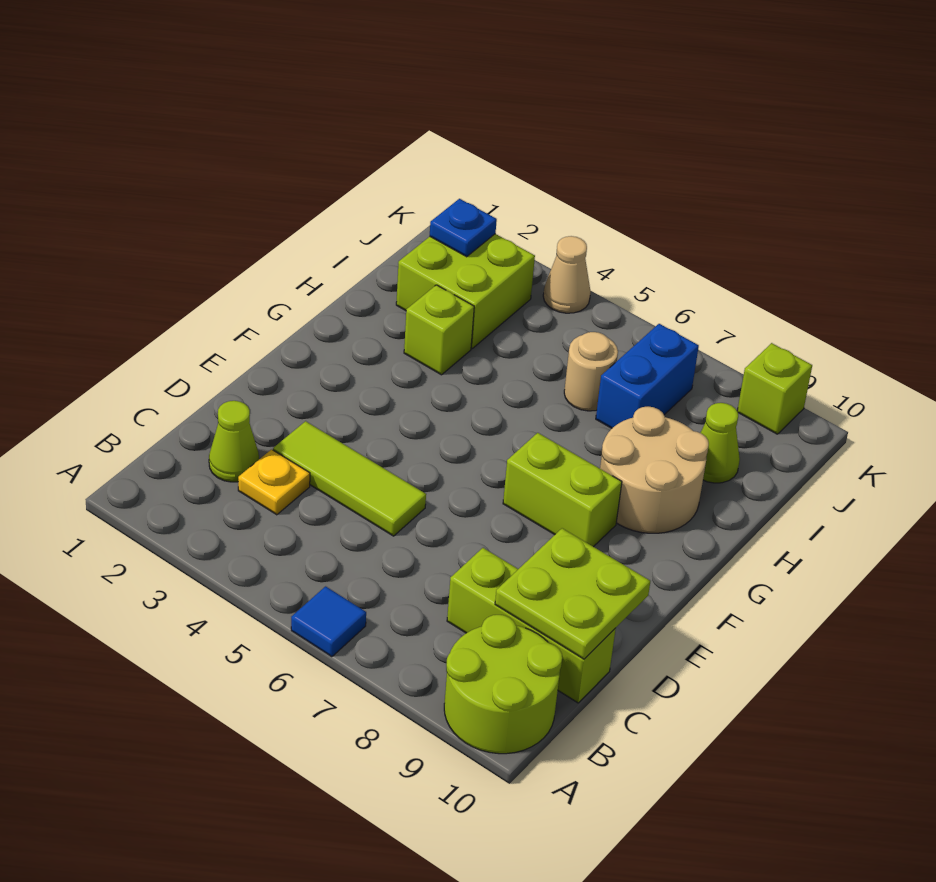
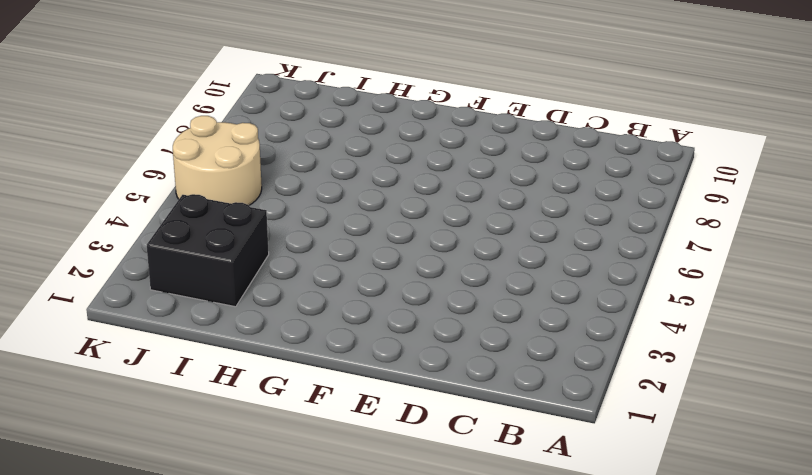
black brick I2:J3 level 1 -> lime brick I2:J3 level 1
tan round brick J5:K6 level 1 -> tan round brick G8:H9 level 1
none -> blue tile A6 level 1
none -> lime round brick A9:B10 level 1
none -> lime cone C2 level 1

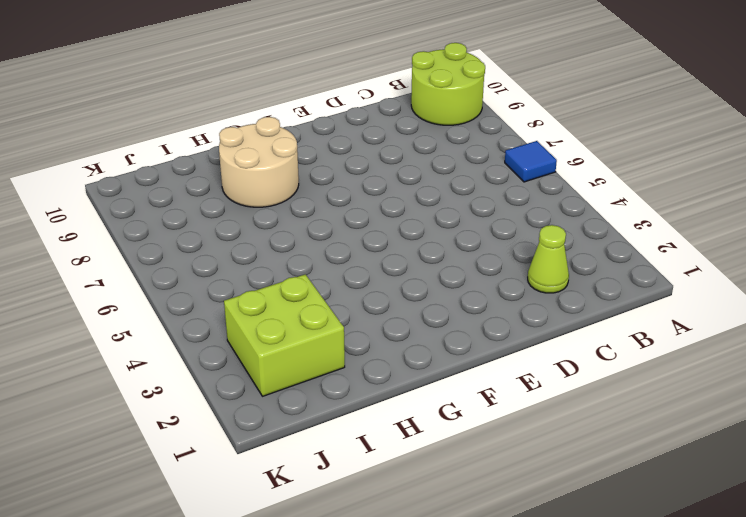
none -> yellow plate C3 level 1
none -> lime brick C8:C10 level 1
none -> lime tile D3:D5 level 1

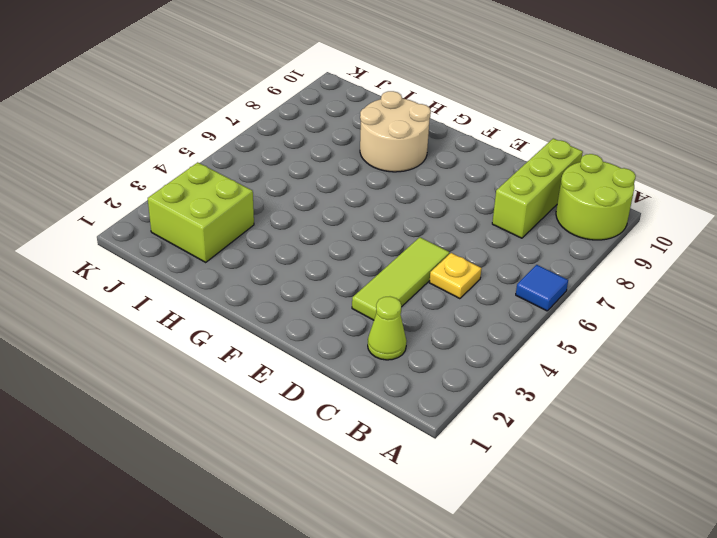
yellow plate C5 level 1 -> yellow plate C3 level 1
none -> lime brick F7:F8 level 1
none -> lime brick H3 level 1
none -> tan round brick I6 level 1

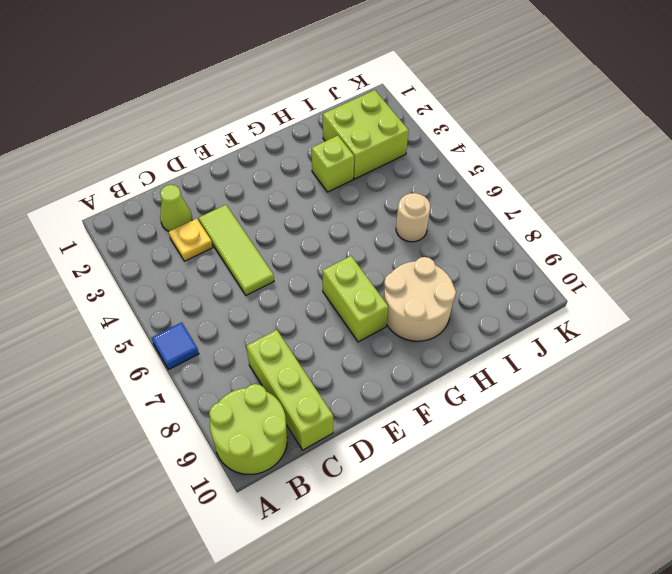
none -> blue brick I7:J7 level 1
none -> lime cone I9 level 1
none -> tan cone K4 level 1

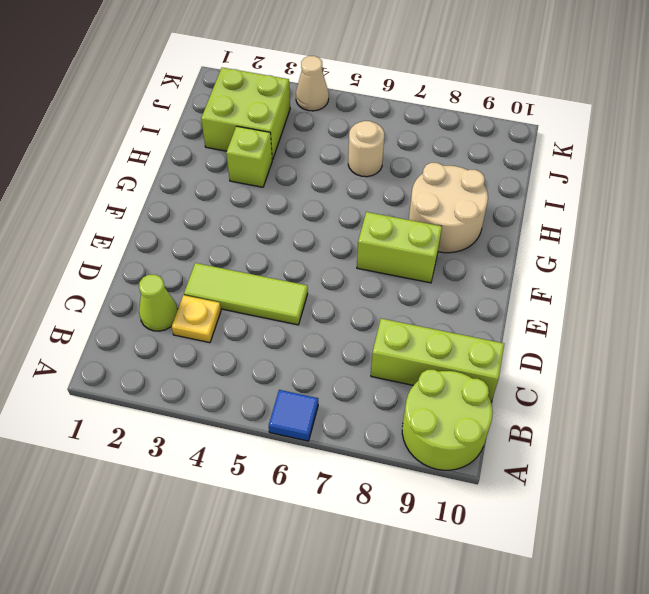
none -> blue brick I7:J7 level 1
none -> lime cone I9 level 1
none -> lime brick K9 level 1

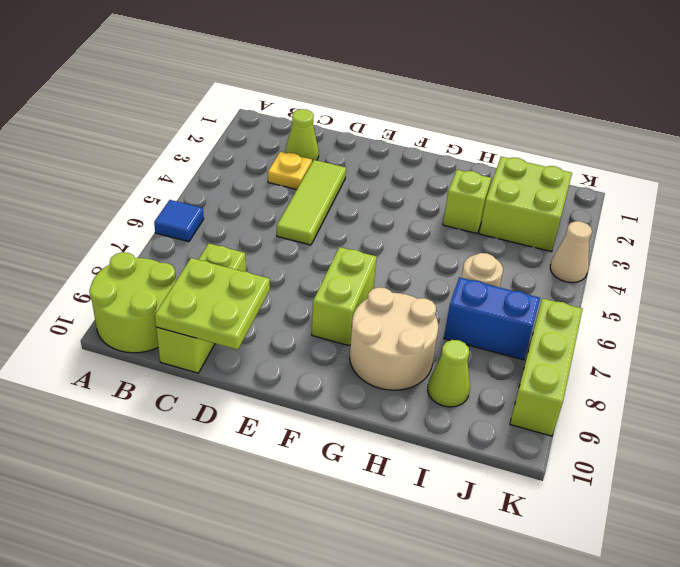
lime brick K7:K9 level 1 -> lime brick K9 level 1
none -> blue plate J2 level 2

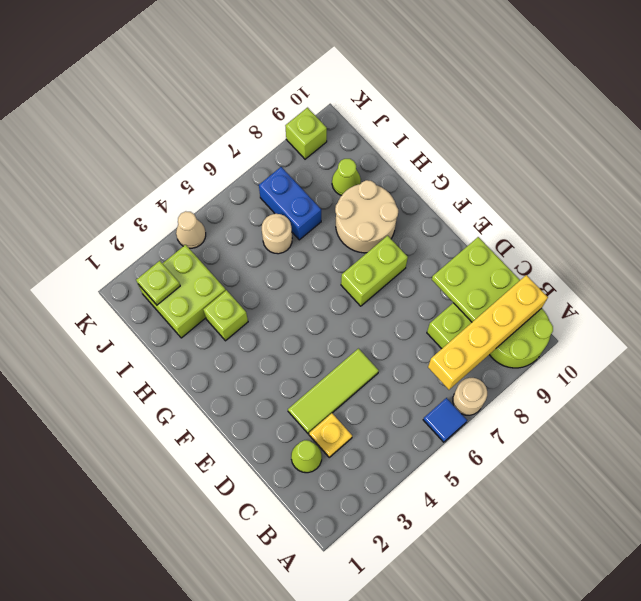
tan round brick A7 level 1 -> none
yellow brick B7:B10 level 2 -> none
lime plate J2 level 2 -> blue plate J2 level 2

